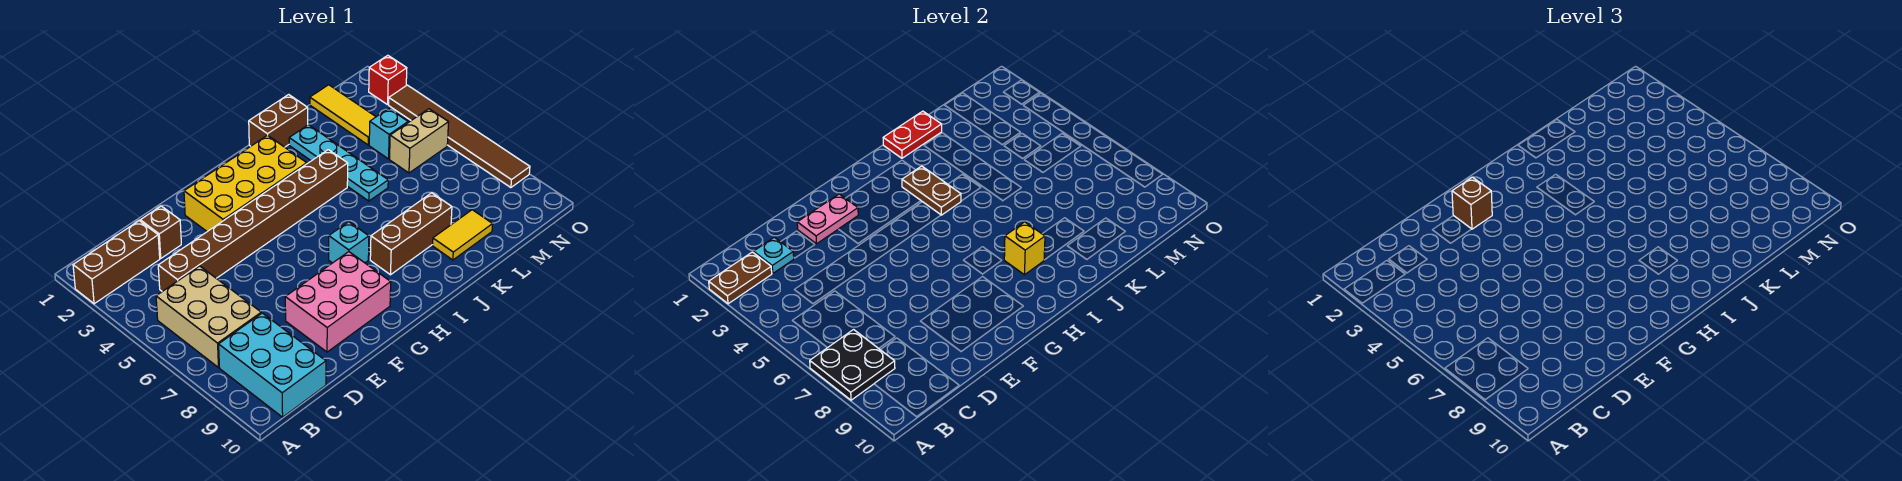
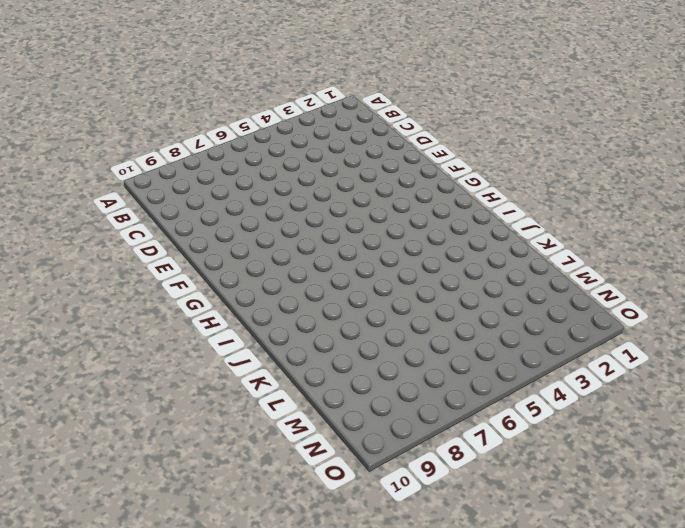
none -> brown brick A2:C2 level 1
none -> tan brick B5:C7 level 1
none -> cyan brick B8:C10 level 1

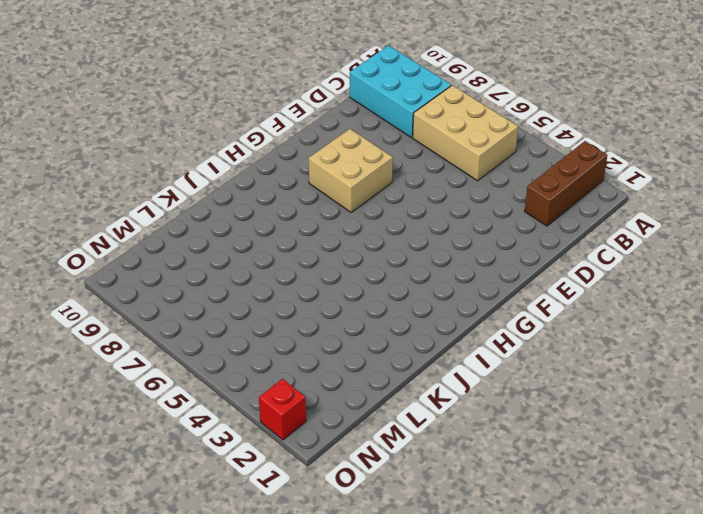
tan brick F7:G8 level 1 -> pink brick E8:G9 level 1
none -> brown brick C4:J4 level 1
none -> brown brick D2 level 1
none -> yellow brick F2:I3 level 1

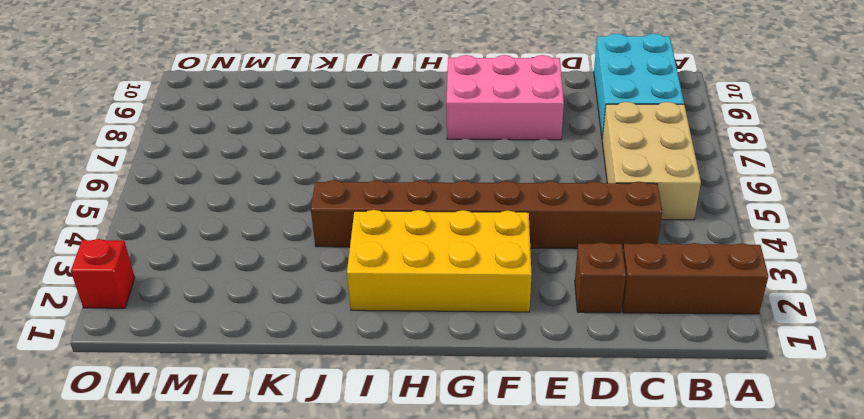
none -> cyan brick H7 level 1
none -> brown brick I8:K8 level 1
none -> brown brick J1:K1 level 1

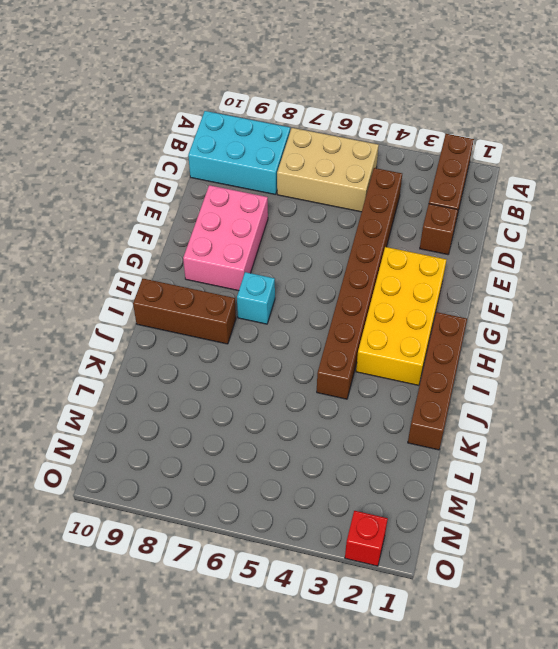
brown brick H1:K1 level 1 -> brown brick J1:K1 level 1
brown brick I8:I10 level 1 -> brown brick I8:K8 level 1
none -> cyan plate K2:K5 level 1
none -> yellow tile K9:L9 level 1
none -> yellow tile M1:M3 level 1

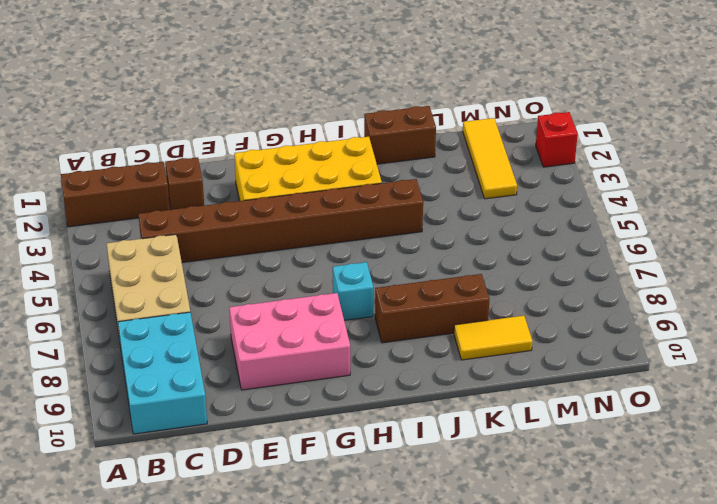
none -> cyan plate K2:K5 level 1
none -> cyan brick M4 level 1
none -> tan brick M5:N5 level 1

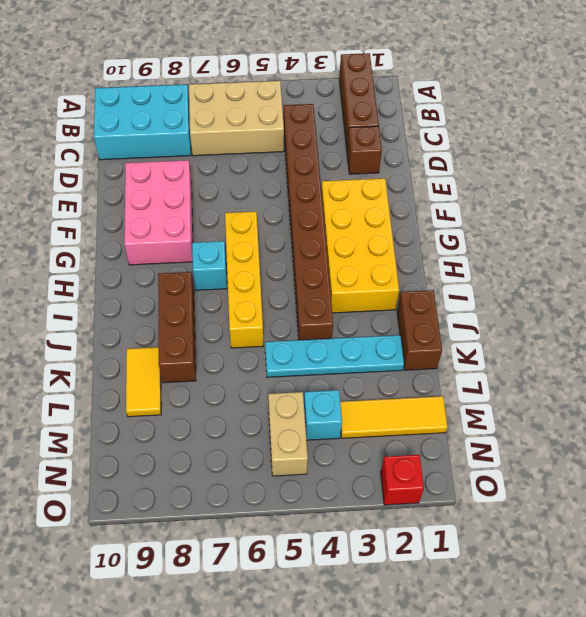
yellow brick G6:J6 level 1 -> none
none -> brown tile O3:O8 level 1
none -> brown plate A2:B2 level 2
none -> black plate A7:B8 level 2

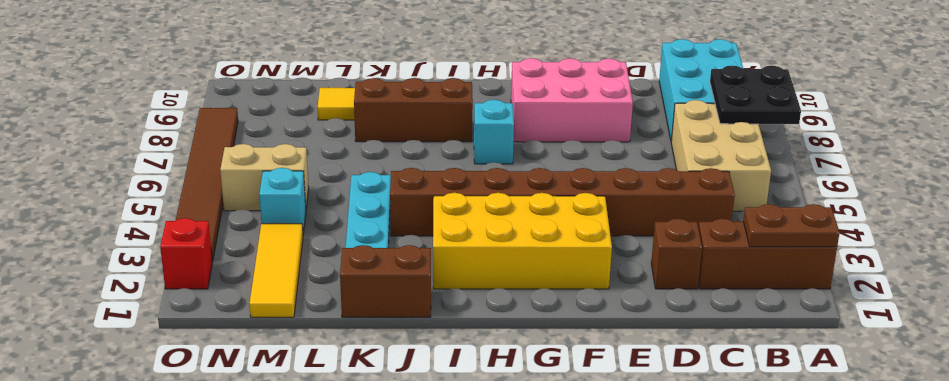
none -> cyan plate C2 level 2
none -> pink plate E2:F2 level 2
none -> brown plate I3:I4 level 2

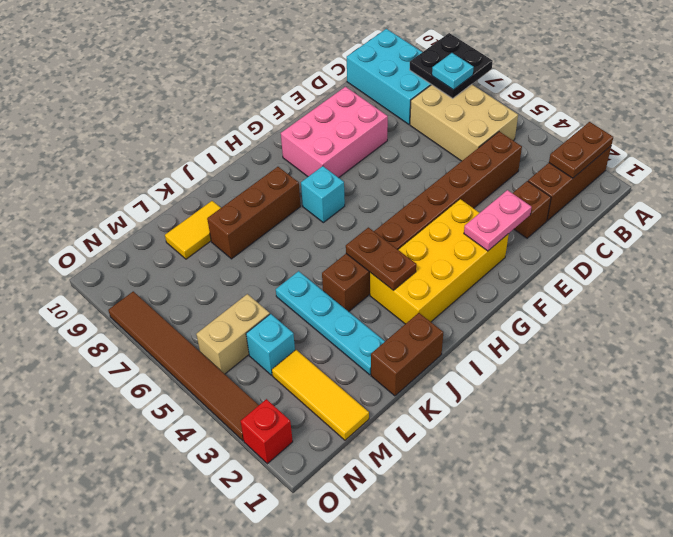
cyan plate B7 level 3 -> cyan plate C2 level 2
none -> yellow brick I8 level 2
none -> red plate J1:K1 level 2
none -> brown brick F2 level 3

